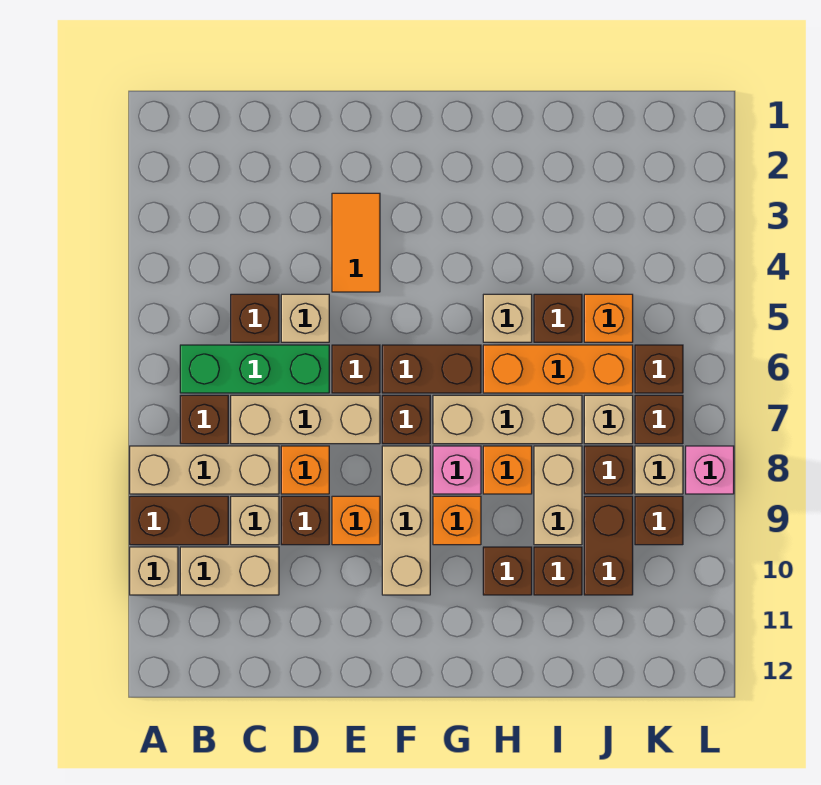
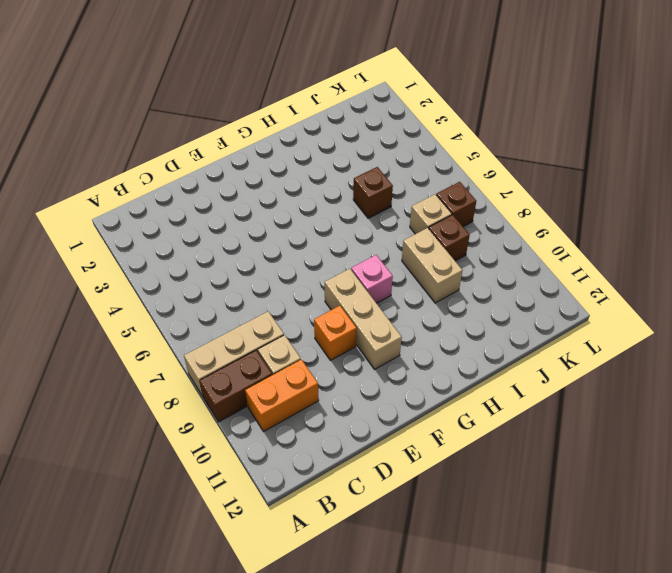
orange brick B10:C10 level 1 -> tan brick B10:C10 level 1
none -> tan brick A10 level 1
none -> green brick B6:D6 level 1
none -> brown brick B7 level 1
none -> brown brick C5 level 1

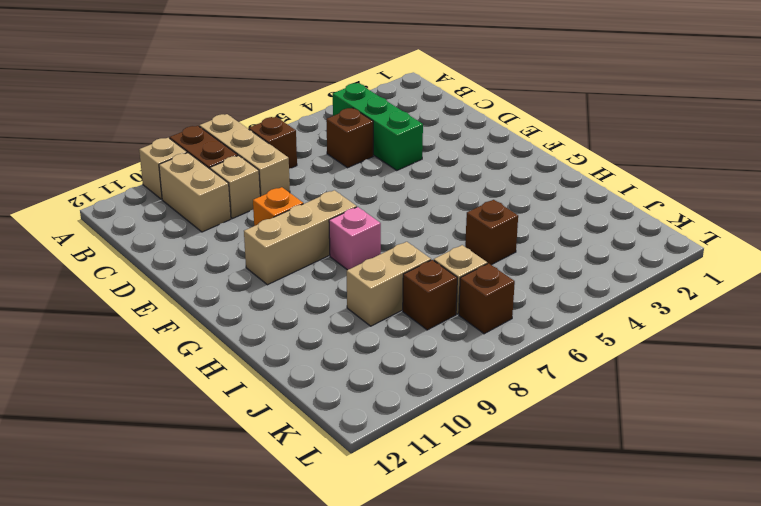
green brick B4:D4 level 1 -> green brick B6:D6 level 1
none -> tan brick C7:E7 level 1
none -> tan brick D5 level 1
none -> orange brick D8 level 1
none -> brown brick D9 level 1

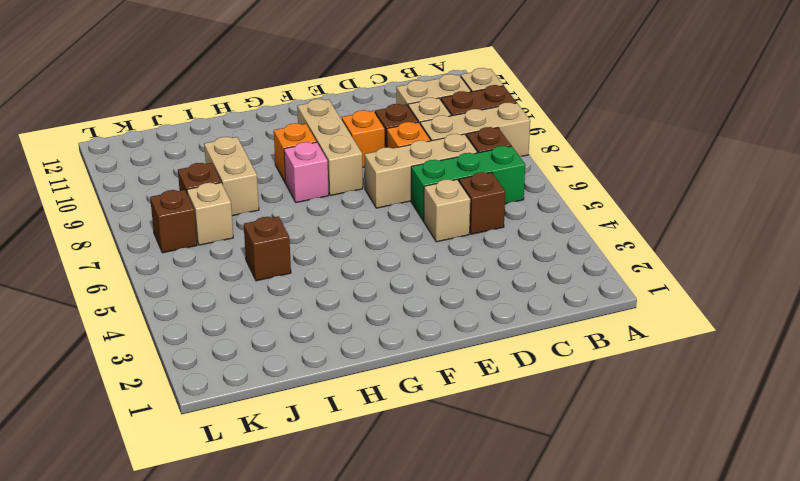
none -> orange tile E3:E4 level 1
none -> brown brick E6 level 1
none -> brown brick F6:G6 level 1
none -> brown brick F7 level 1

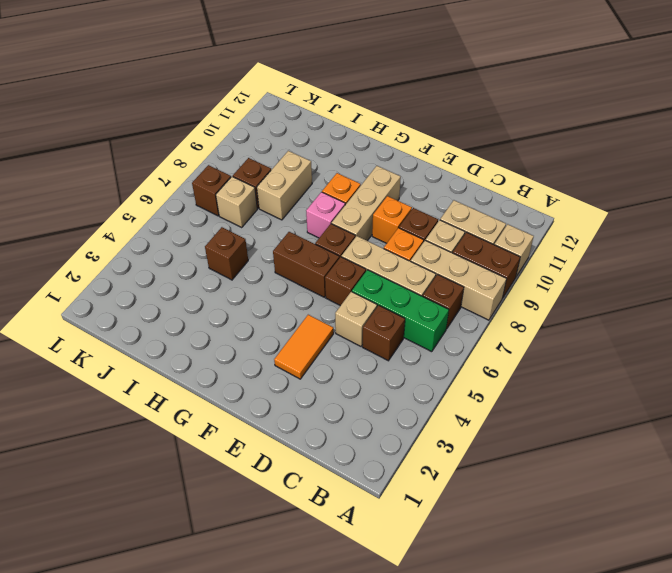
none -> tan brick G7:I7 level 1
none -> tan brick H5 level 1
none -> orange brick H6:J6 level 1
none -> orange brick H8 level 1

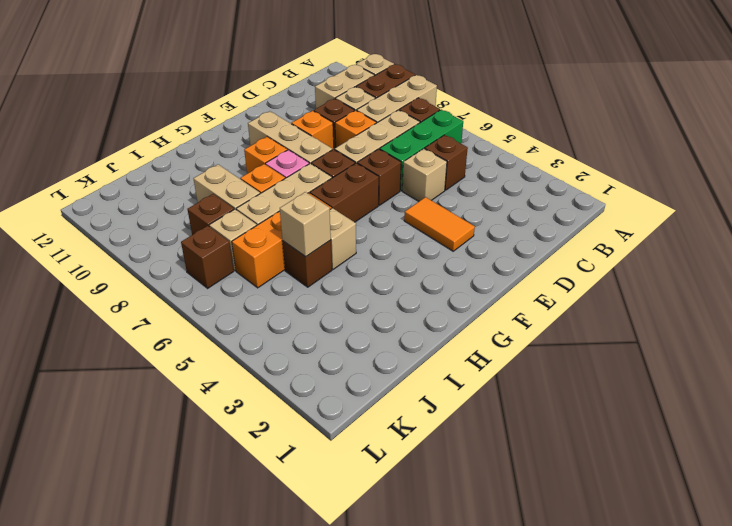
tan brick I5 level 2 -> tan brick K8 level 1
none -> brown brick H10 level 1
none -> brown brick I10 level 1
none -> orange brick J5 level 1
none -> brown brick J9:J10 level 1

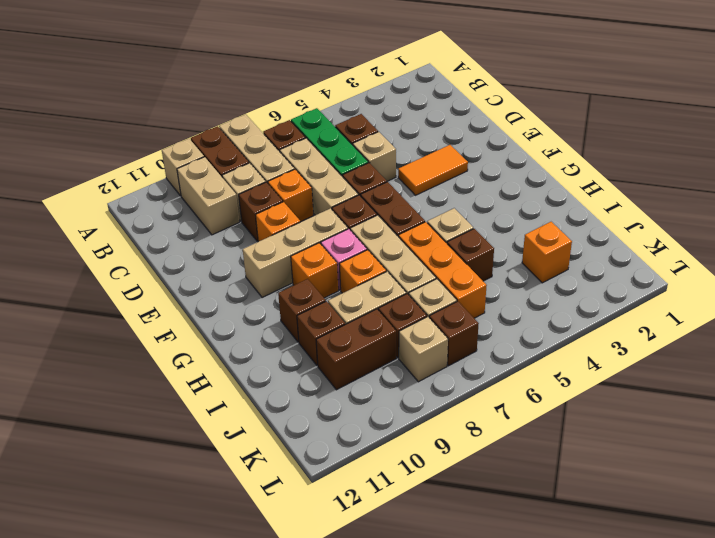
orange brick J3 level 1 -> orange brick J5 level 1
none -> brown brick K6 level 1
none -> brown brick K9 level 1
none -> pink brick L8 level 1

